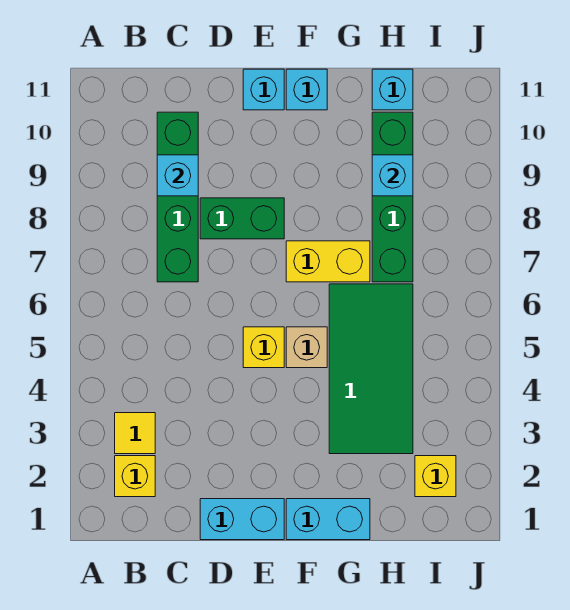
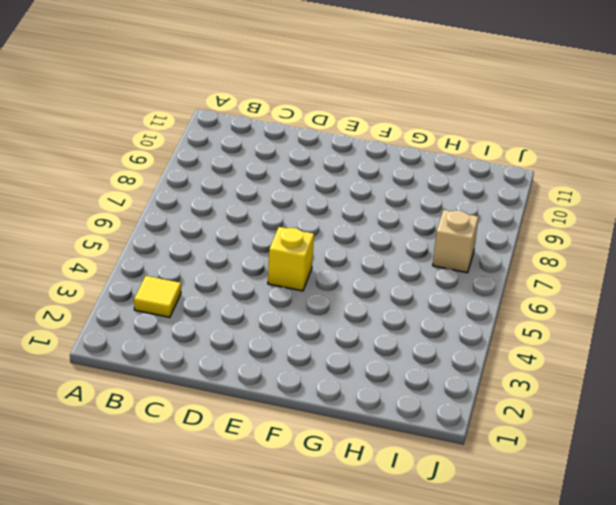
tan brick I7 level 1 -> tan brick F5 level 1
none -> yellow brick B2 level 1
none -> green brick C7:C10 level 1
none -> cyan brick D1:E1 level 1

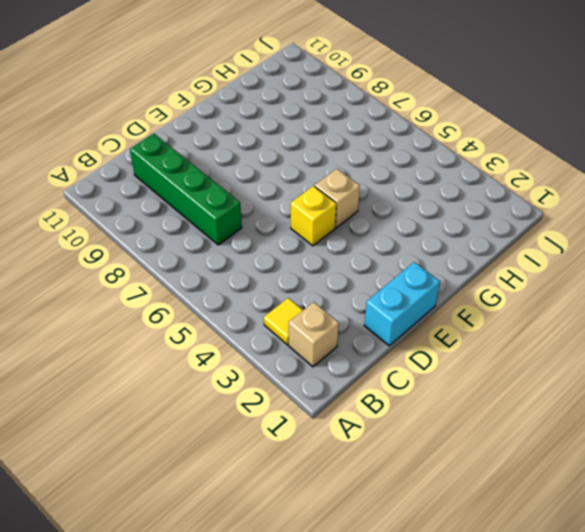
tan brick B2 level 1 -> yellow brick B2 level 1
none -> green brick D8:E8 level 1
none -> cyan brick E11 level 1
none -> cyan brick F1:G1 level 1

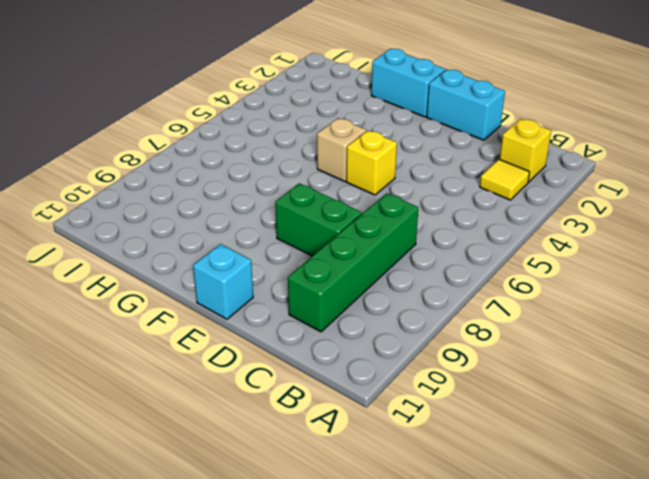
none -> yellow brick F7:G7 level 1
none -> cyan brick F11 level 1
none -> green tile G3:H6 level 1

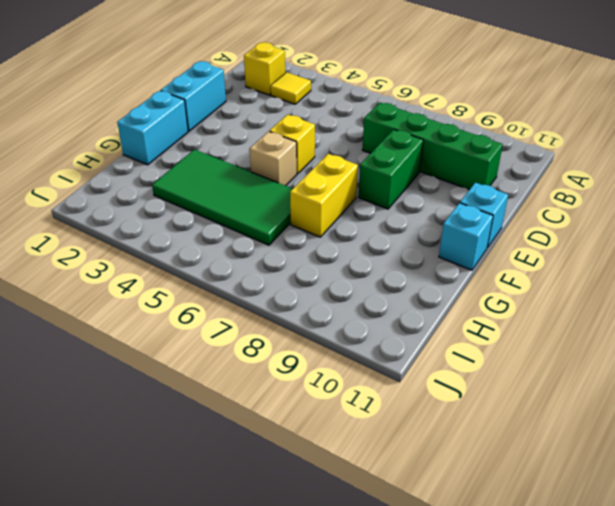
none -> green brick H7:H10 level 1
none -> cyan brick H11 level 1
none -> yellow brick I2 level 1

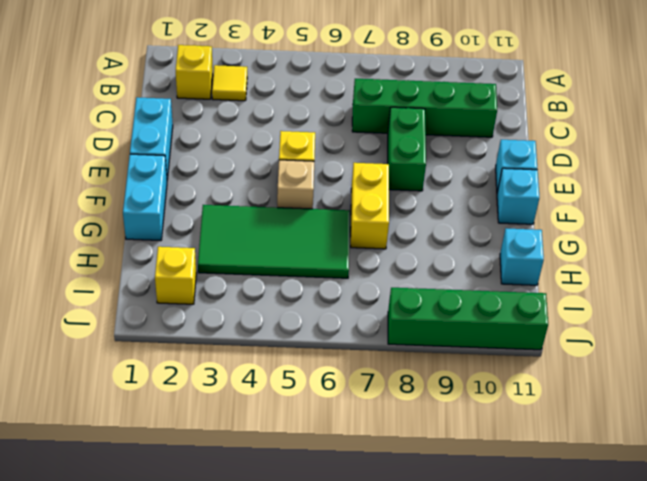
green brick J8:J11 level 1 -> green brick H7:H10 level 1
none -> cyan brick C9 level 2
none -> cyan brick H9 level 2

